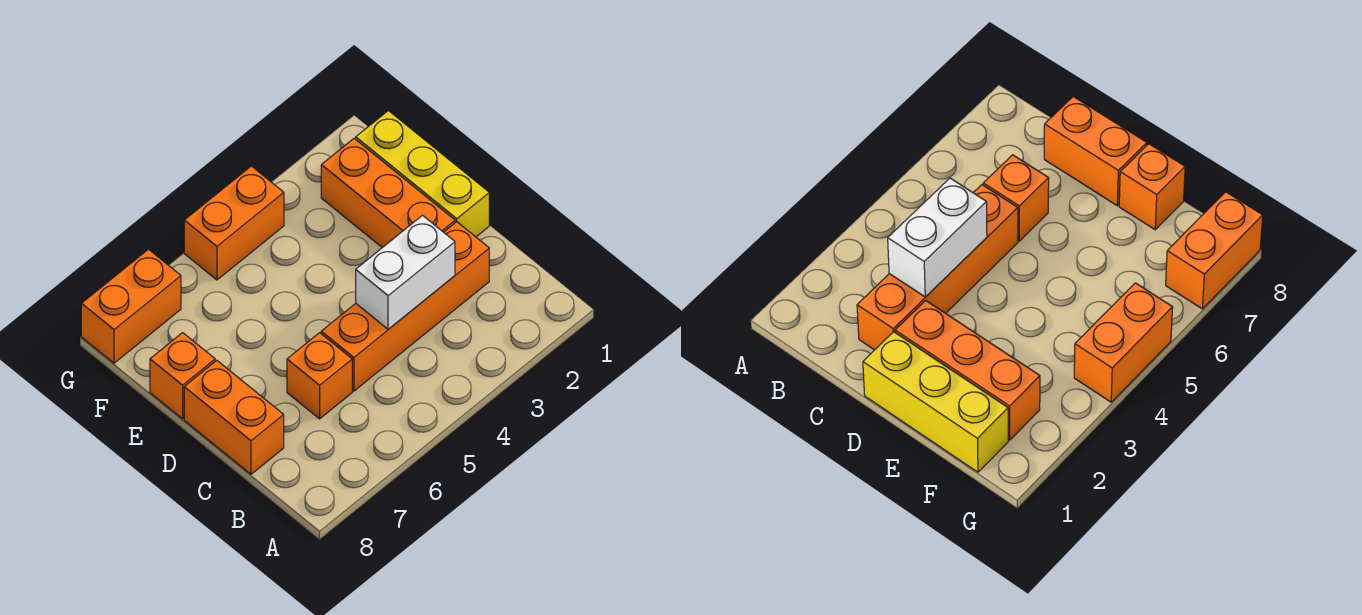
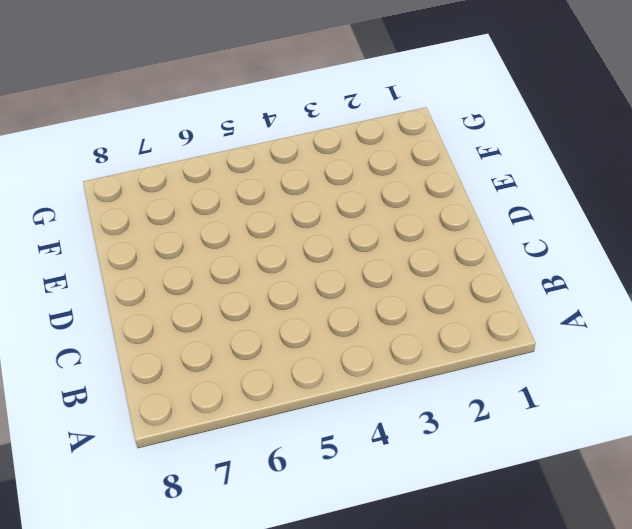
none -> orange brick C2:C5 level 1
none -> orange brick C6 level 1

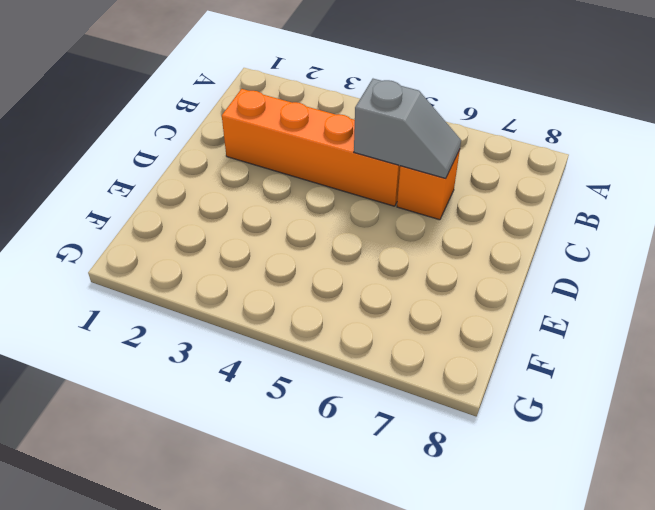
grey slope C5:C6 level 2 top 5 -> none
none -> orange brick C8:D8 level 1
none -> yellow brick D1:F1 level 1

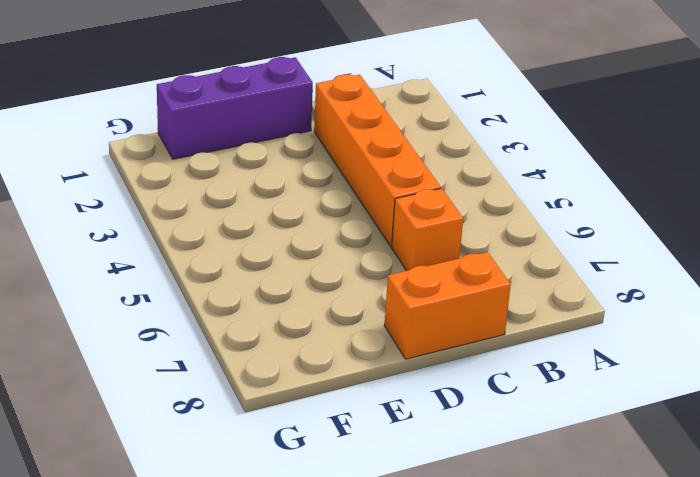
purple brick D1:F1 level 1 -> yellow brick D1:F1 level 1
none -> orange brick D2:F2 level 1
none -> orange brick E8 level 1

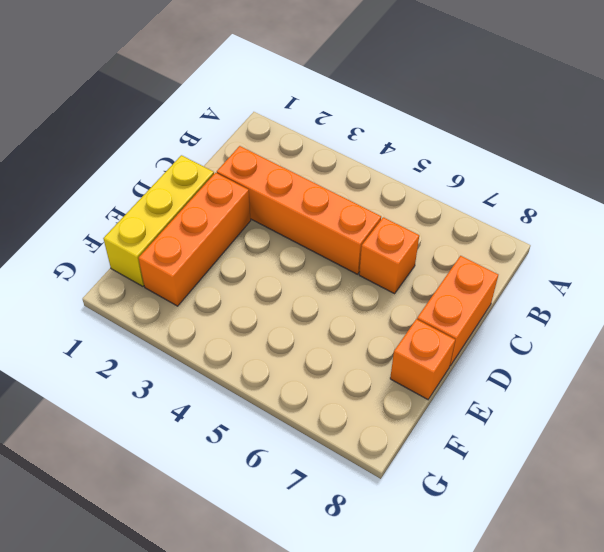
none -> orange brick G4:G5 level 1
none -> orange brick G7:G8 level 1

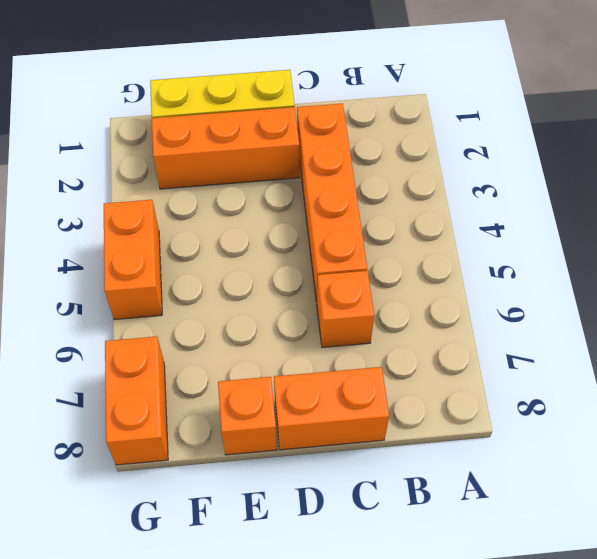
none -> white brick C3:C4 level 2

